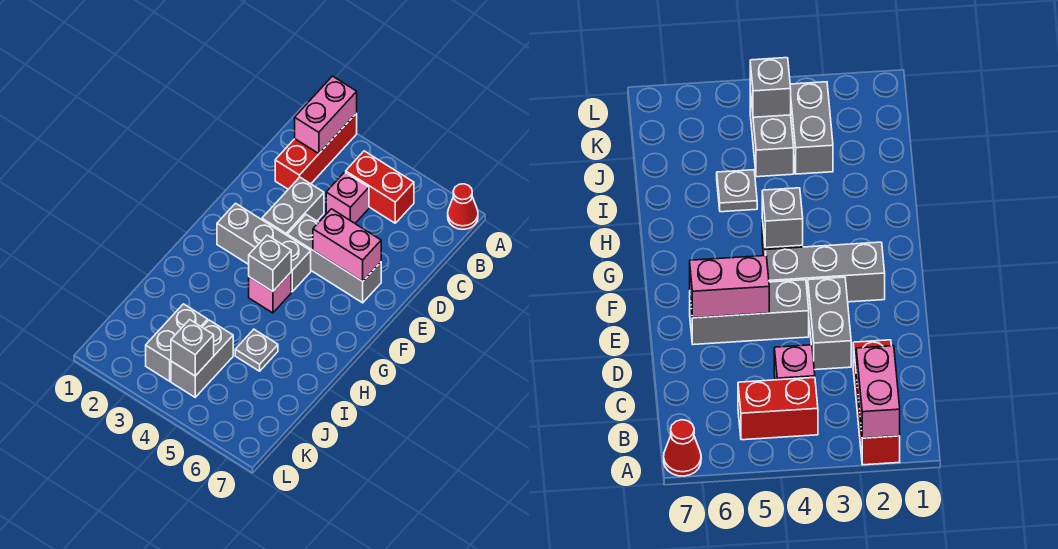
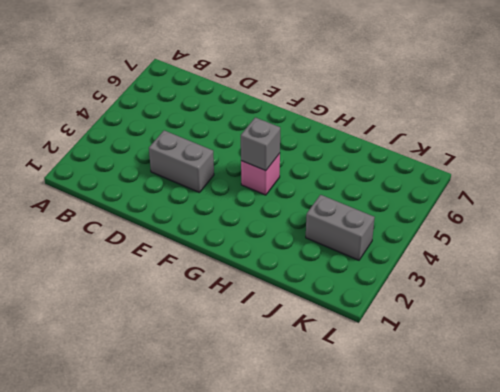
none -> red brick A2:C2 level 1
none -> red cone A7 level 1
none -> red brick B4:B5 level 1

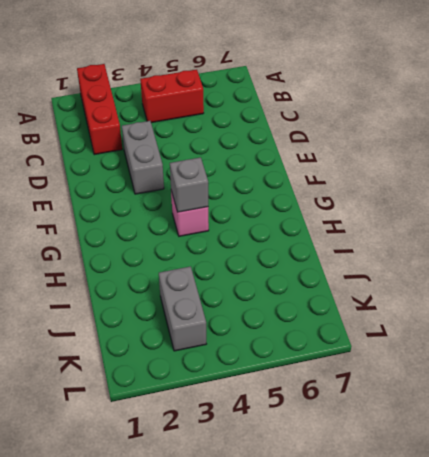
none -> red cone A7 level 1
none -> pink brick C4 level 1
none -> grey brick E4:E6 level 1

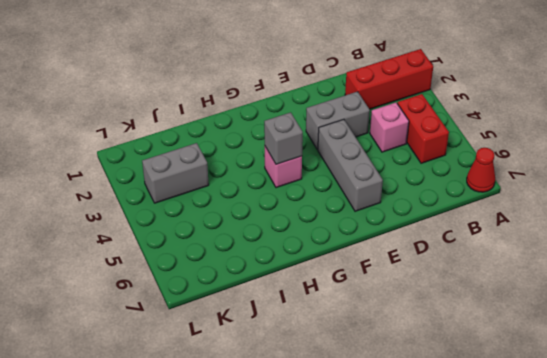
none -> grey brick F2:F4 level 1
none -> grey plate I5 level 1
none -> grey brick J4:K4 level 1

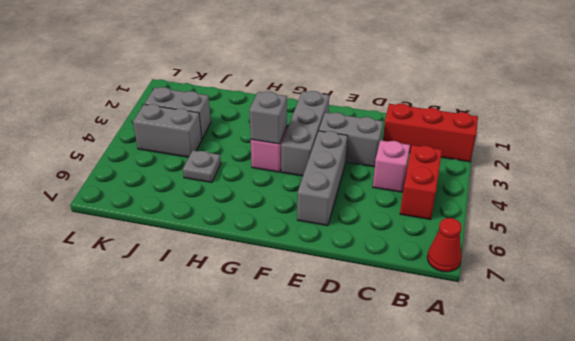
none -> pink brick A2:B2 level 2
none -> pink brick E5:E6 level 2
none -> grey brick K4 level 2

